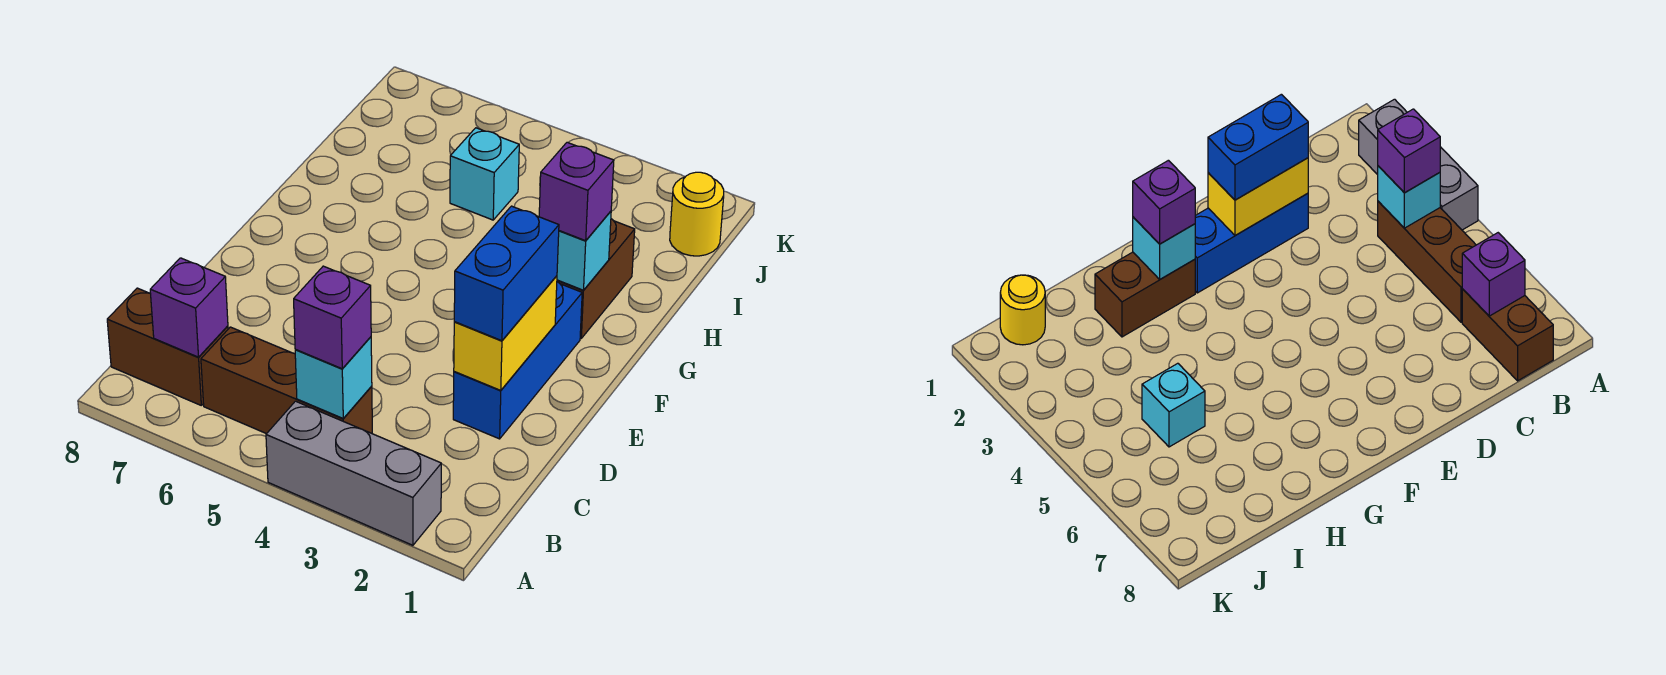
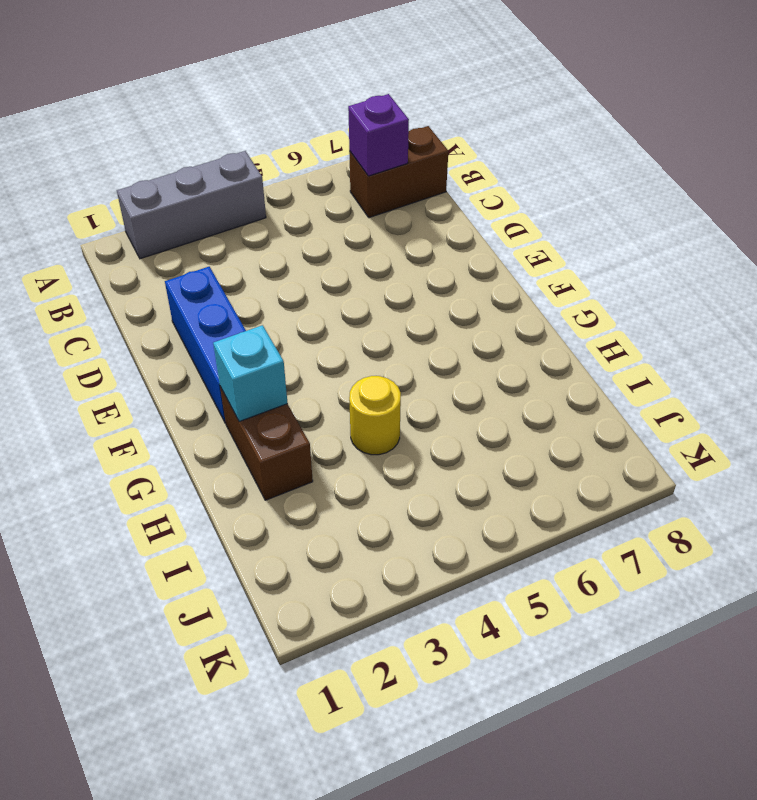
yellow round brick H4 level 1 -> yellow round brick J1 level 1
none -> brown brick B4:B6 level 1
none -> cyan brick I5 level 1
none -> cyan brick B4 level 2

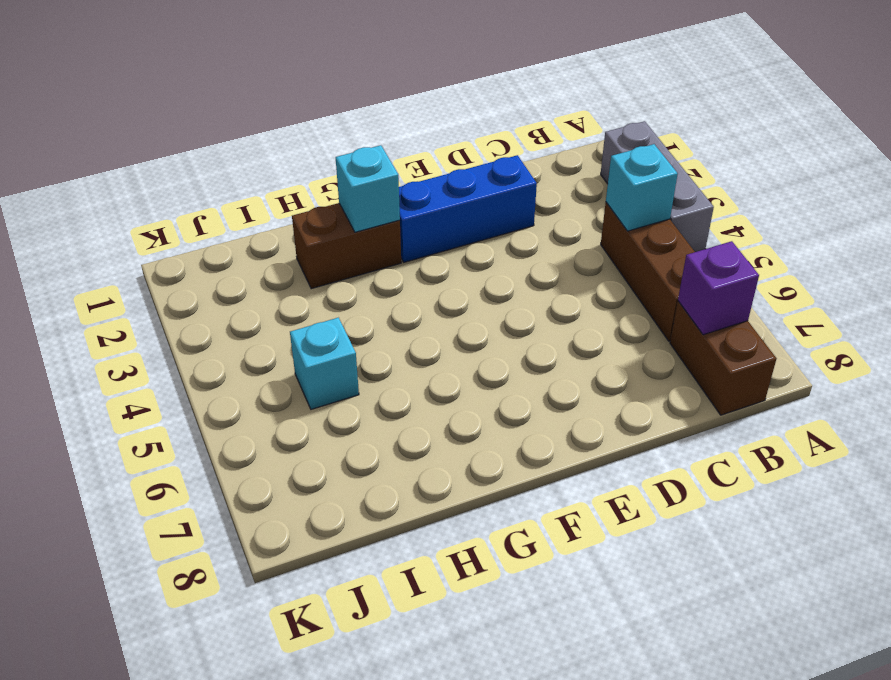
none -> yellow round brick J1 level 1
none -> yellow brick D2:E2 level 2
none -> purple brick B4 level 3

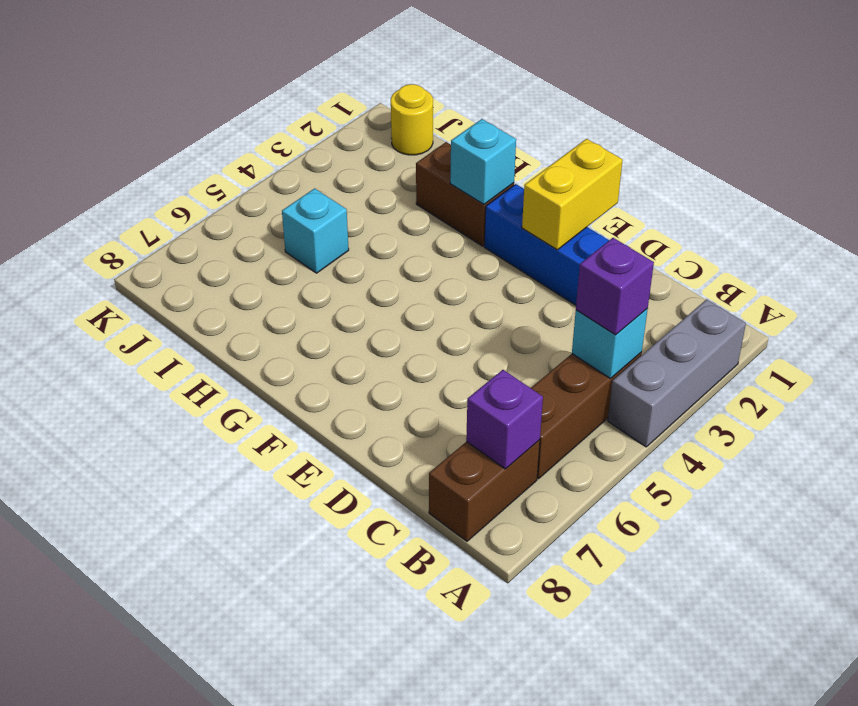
yellow brick E1:E2 level 2 -> yellow brick D2:E2 level 2
none -> blue brick D2:E2 level 3
none -> purple brick G2 level 3

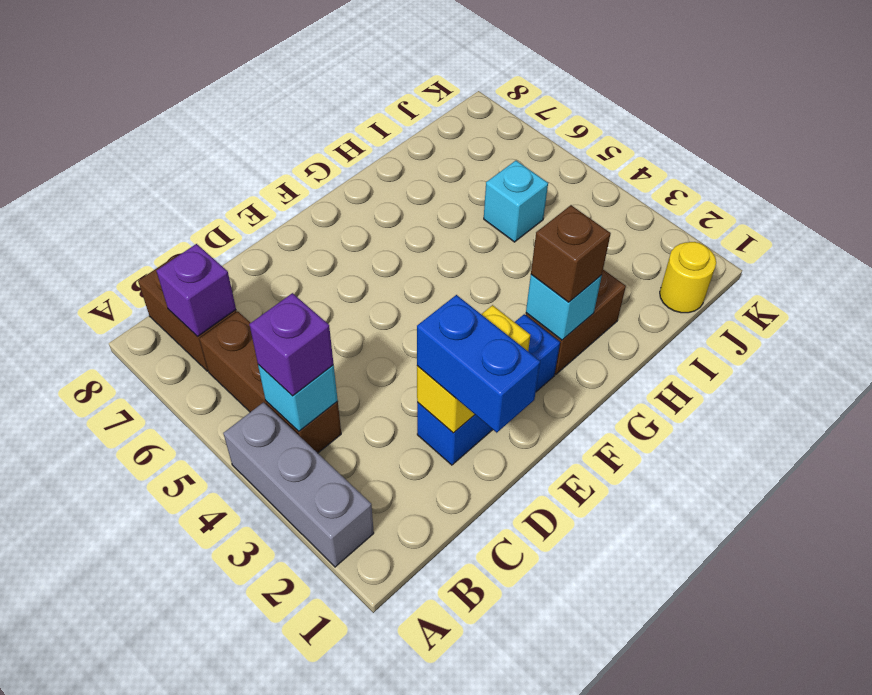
blue brick D1:D2 level 3 -> blue brick D2:E2 level 3
brown brick G2 level 3 -> purple brick G2 level 3

